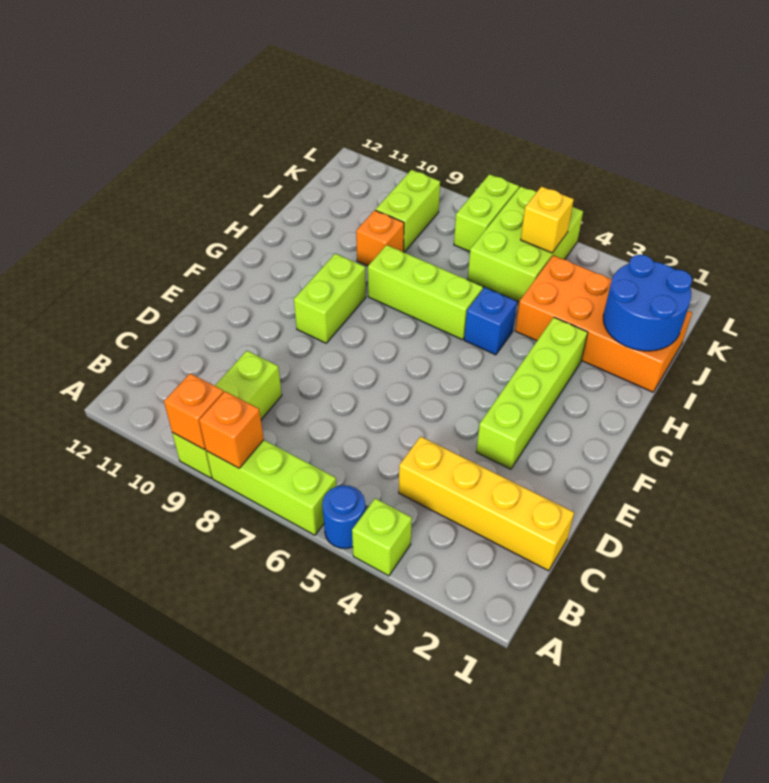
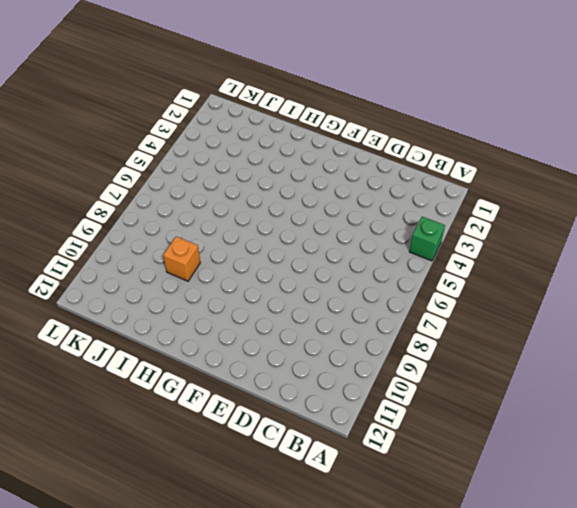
green brick A4 level 1 -> lime brick A4 level 1
none -> blue round brick A5 level 1
none -> lime brick A6:A8 level 1
none -> lime brick A9:C9 level 1

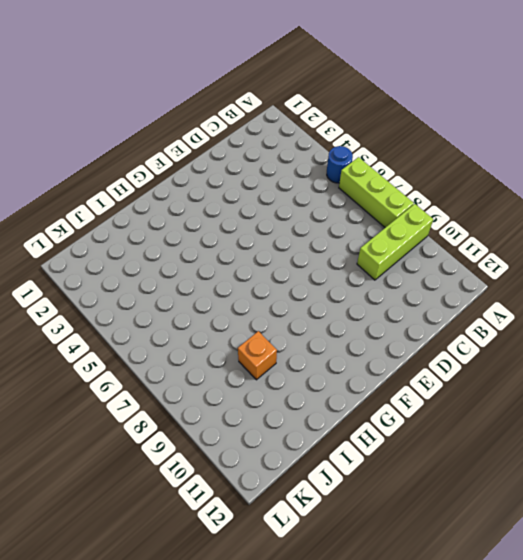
none -> lime brick A4 level 1
none -> yellow brick C1:C4 level 1
none -> lime brick E3:H3 level 1

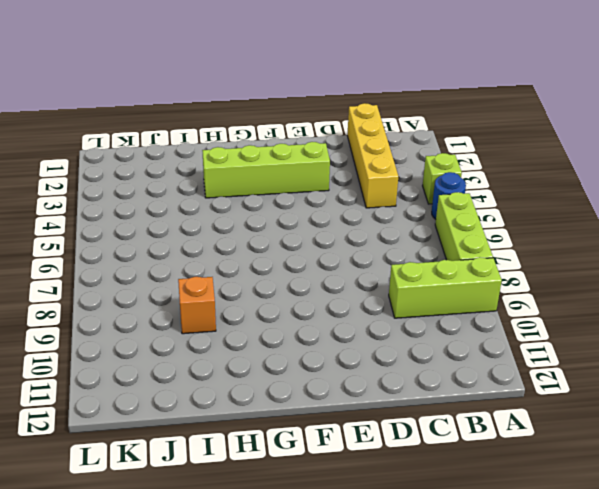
none -> lime brick F9:G9 level 1
none -> blue brick H5 level 1
none -> lime brick H6:H8 level 1

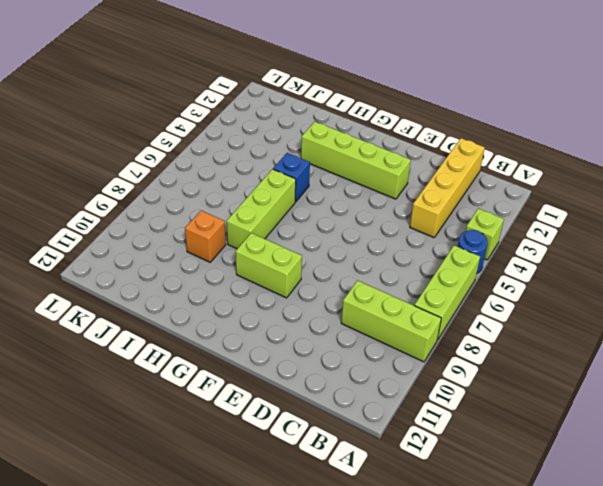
none -> orange brick I1:J4 level 1
none -> lime brick J5:L6 level 1
none -> lime brick J9:K9 level 1

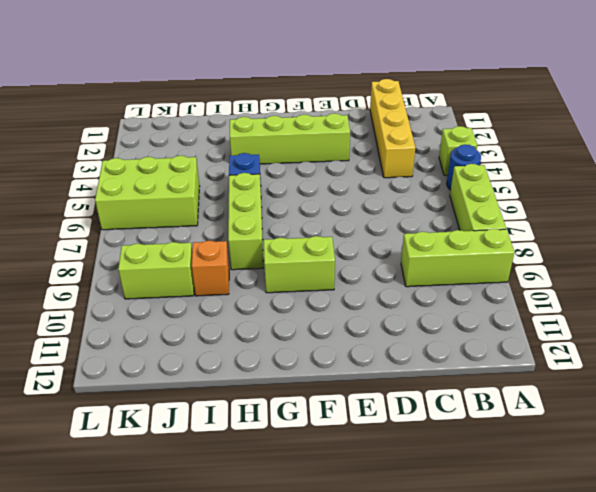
none -> orange brick I1:J4 level 1
none -> lime brick K7:L7 level 1
none -> orange brick A8 level 2

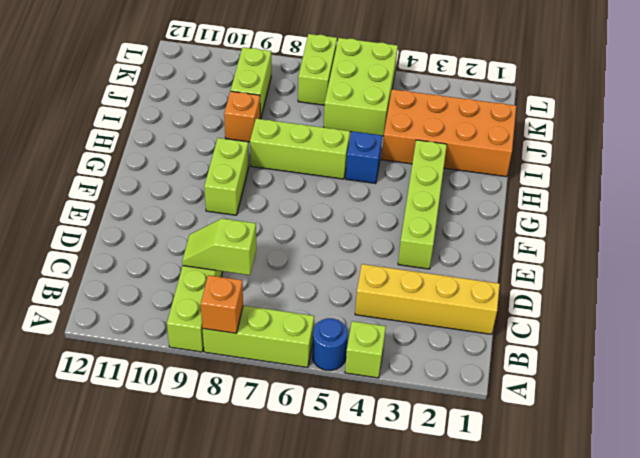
lime slope C8:C9 level 2 top 8 -> none
none -> orange brick A9 level 2
none -> blue round brick I1:J2 level 2
none -> yellow brick K5 level 2

